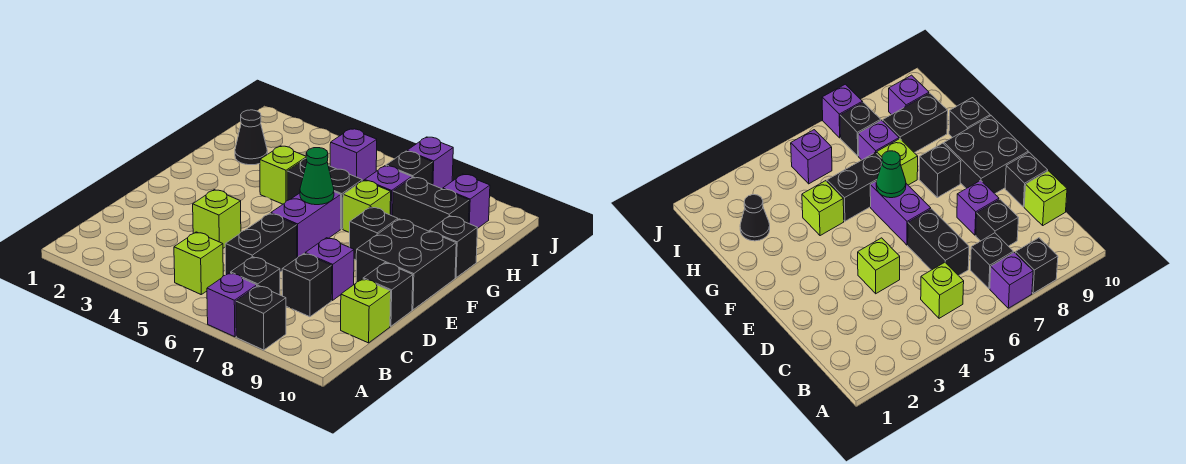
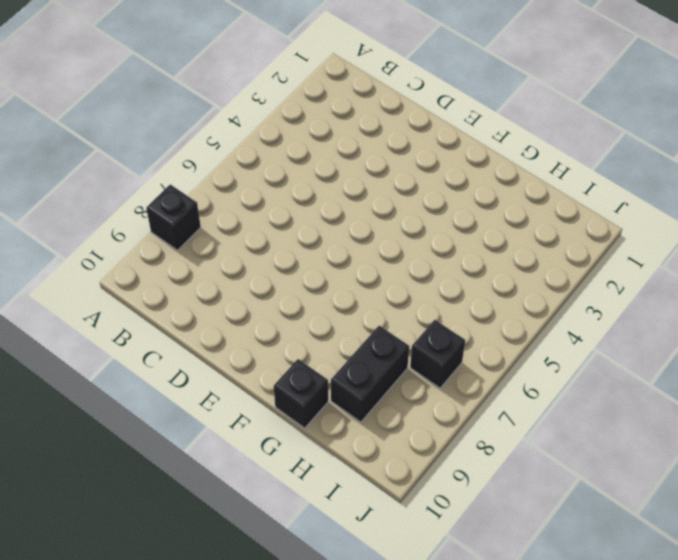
none -> purple brick A7 level 1
none -> lime brick B5 level 1
none -> black brick B7 level 1

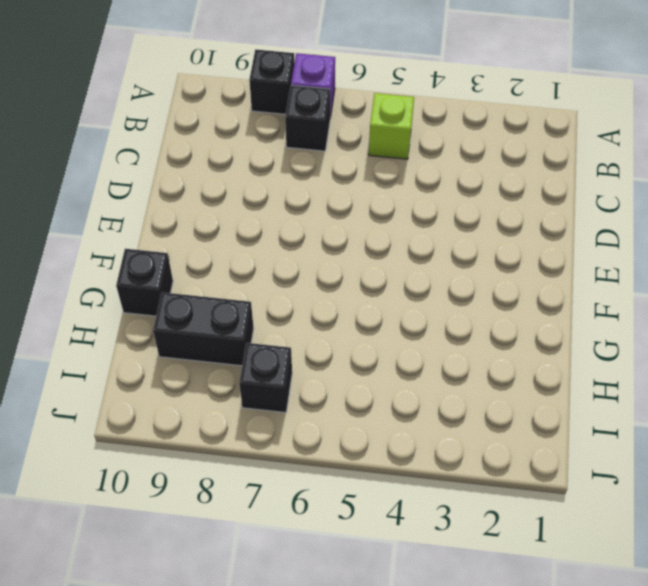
none -> black brick C6:D6 level 1
none -> black brick C8 level 1
none -> lime brick C10 level 1

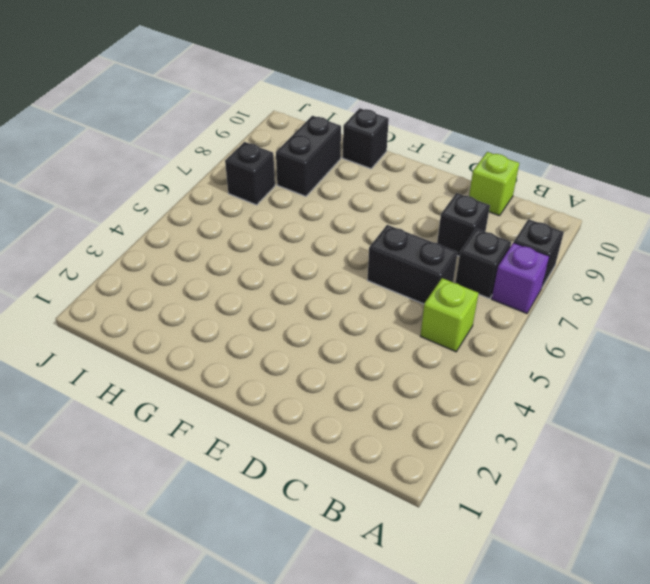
none -> lime brick D4 level 1
none -> purple brick D8 level 1
none -> black brick D10 level 1

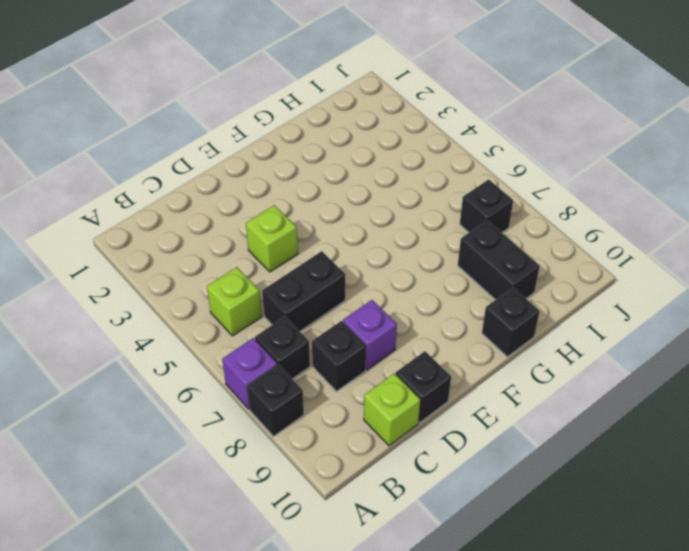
none -> purple brick E6:F6 level 1
none -> black brick E9:F10 level 1
none -> black brick F8 level 1

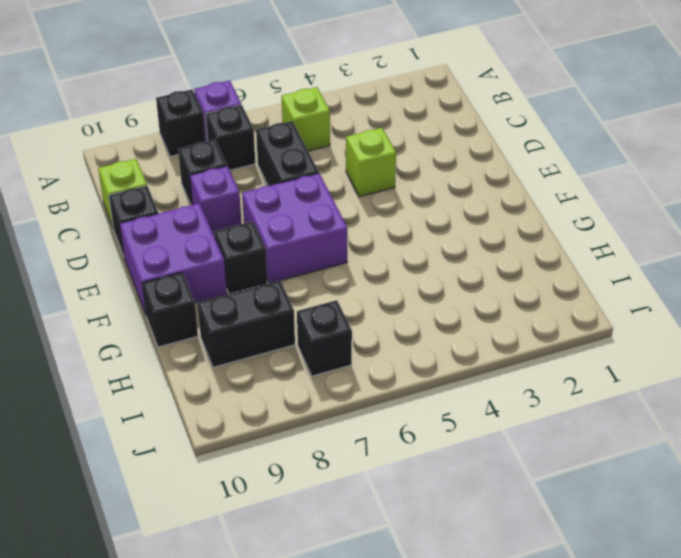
purple brick E6:F7 level 1 -> purple brick E6:F6 level 1
purple brick E9:F10 level 1 -> black brick E9:F10 level 1
none -> lime brick G4 level 1
none -> black brick G5:G6 level 1
none -> lime brick G7 level 1

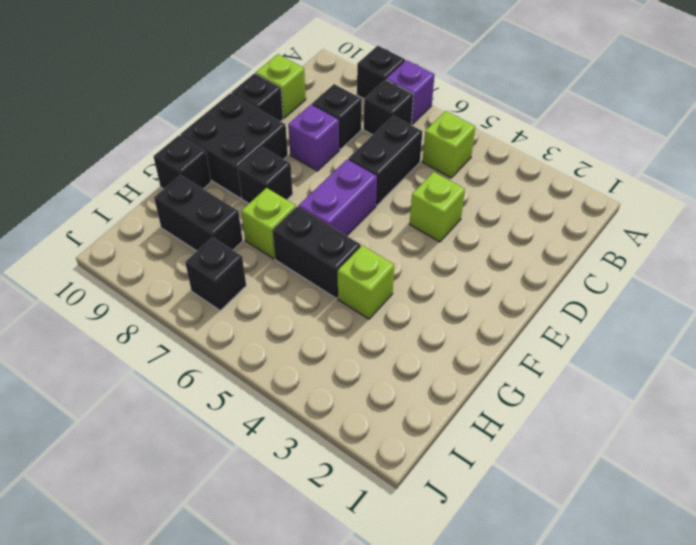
none -> black cone H2 level 1
none -> purple brick H7 level 1
none -> purple brick I5 level 1

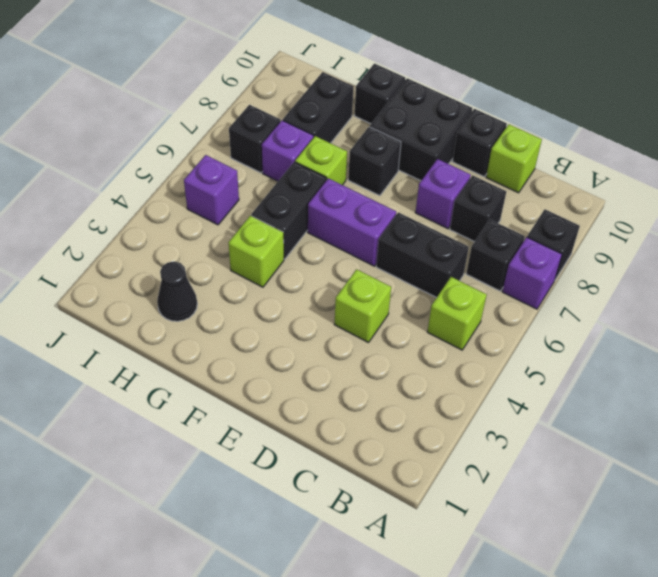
none -> purple brick I9 level 1
none -> purple brick J7 level 1
none -> green cone F6 level 2

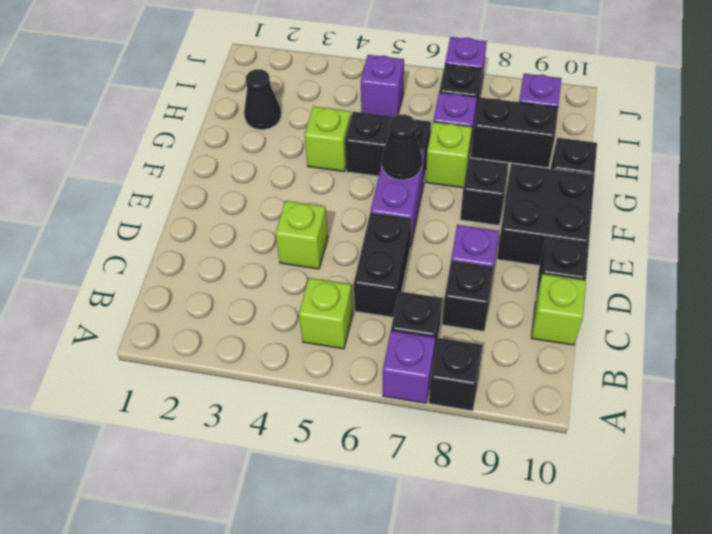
black cone F6 level 2 -> green cone F6 level 2

